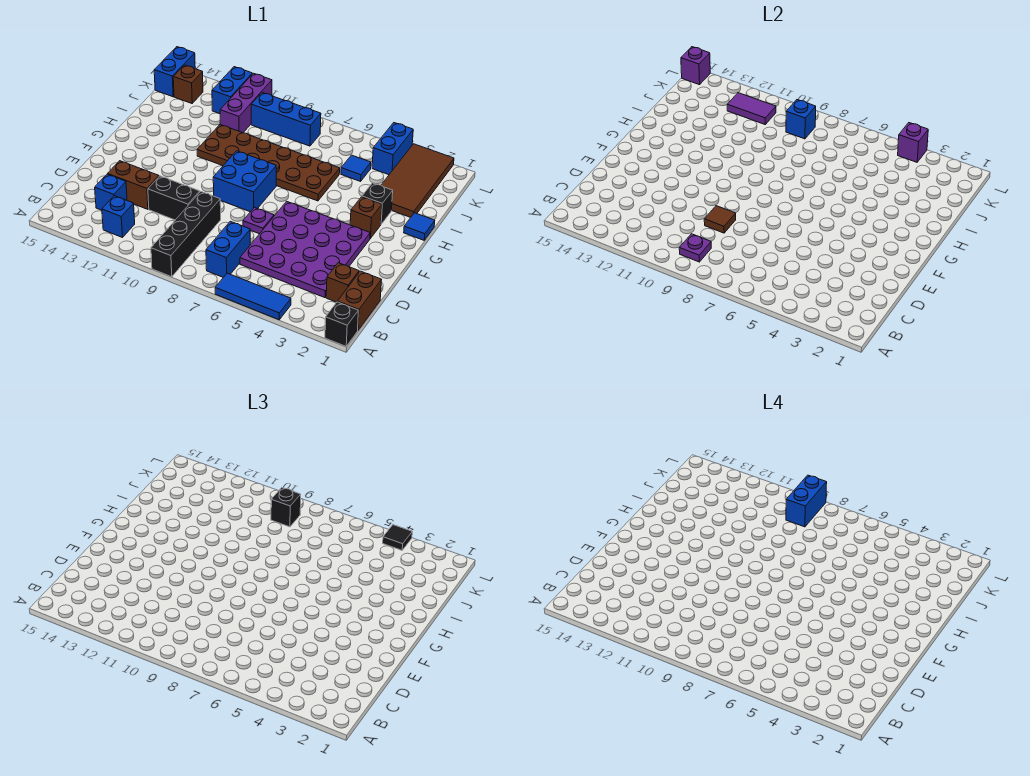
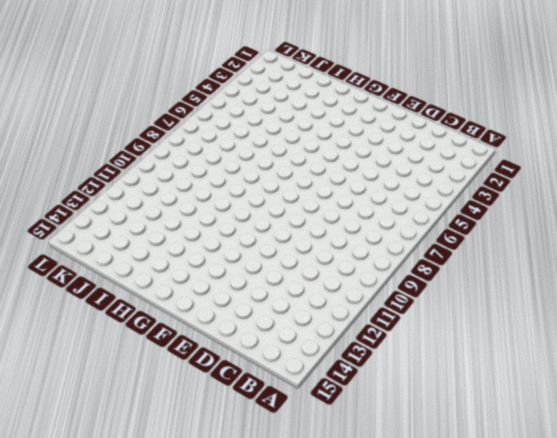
none -> black brick A1 level 1
none -> blue tile A4:A6 level 1
none -> black brick A9:D9 level 1
none -> brown brick B1:C1 level 1

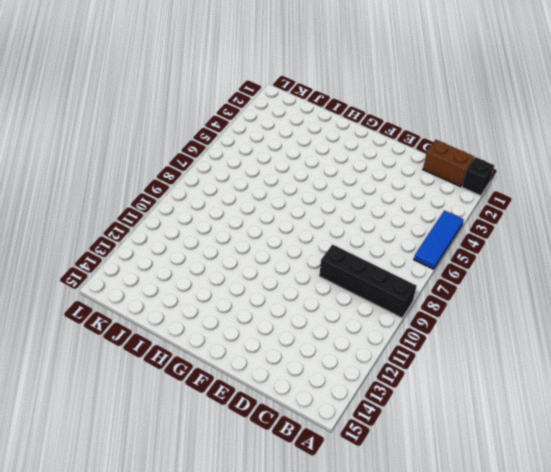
none -> blue brick B7:C7 level 1
none -> blue brick B12 level 1
none -> brown brick C2 level 1
none -> purple plate C3:F6 level 1

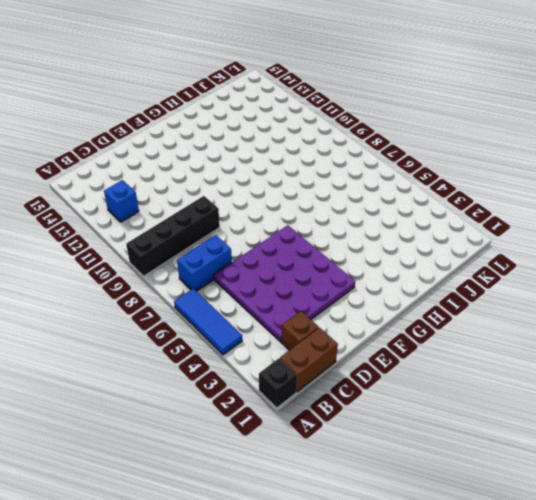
none -> blue brick C13 level 1
none -> black brick D10:D11 level 1
none -> brown brick D12:D13 level 1
none -> purple plate E7 level 1

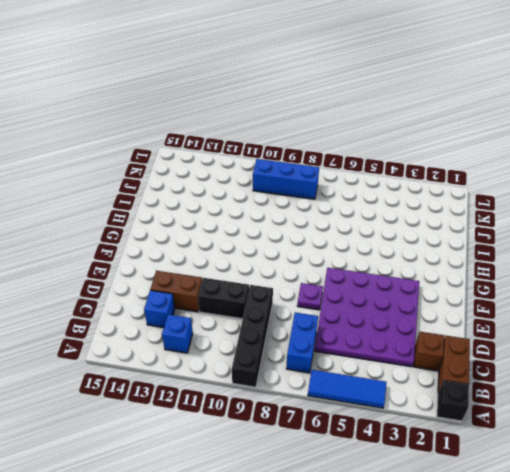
none -> blue brick F8:G9 level 1
none -> brown brick G3 level 1
none -> blue tile H1 level 1
none -> black brick H3 level 1

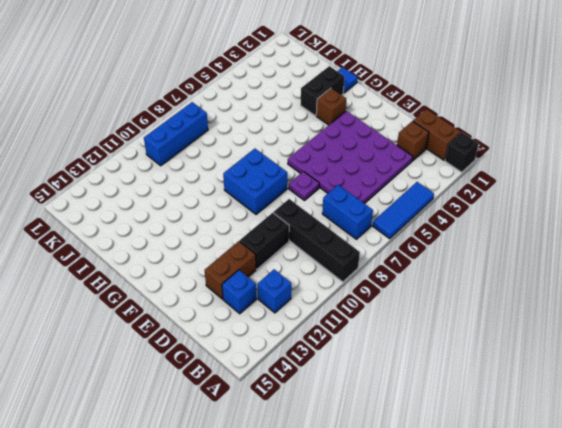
black brick H2:H3 level 1 -> black brick H3 level 1
none -> brown plate H6:I11 level 1
none -> brown tile I2:L3 level 1
none -> blue tile J5 level 1
none -> purple brick J11:L11 level 1

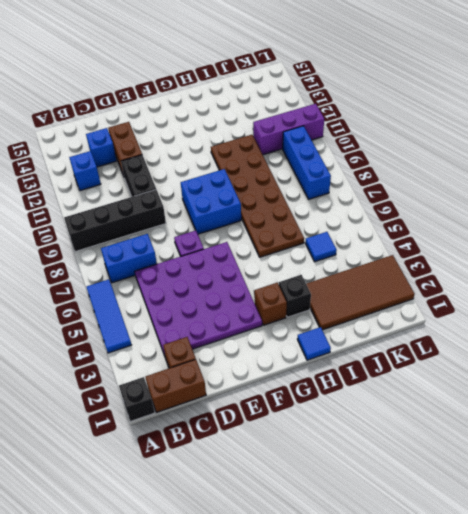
none -> blue brick K4:L4 level 1
none -> blue brick K12:L12 level 1
none -> brown brick K14 level 1
none -> blue brick K15:L15 level 1

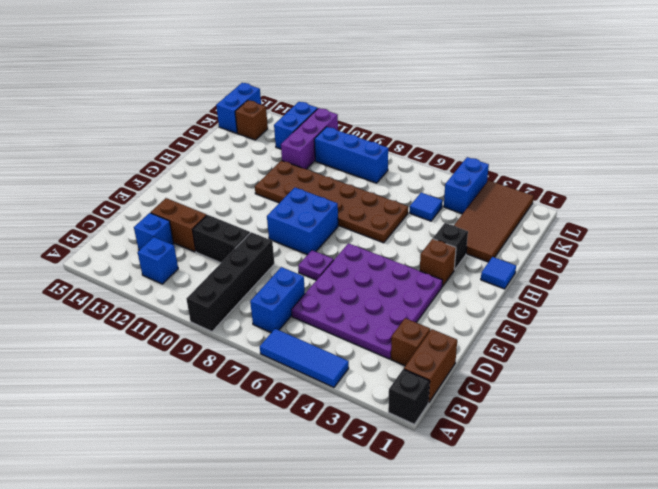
none -> purple plate B9 level 2
none -> brown tile D9 level 2
none -> blue brick K9 level 2
none -> purple tile K11:K12 level 2

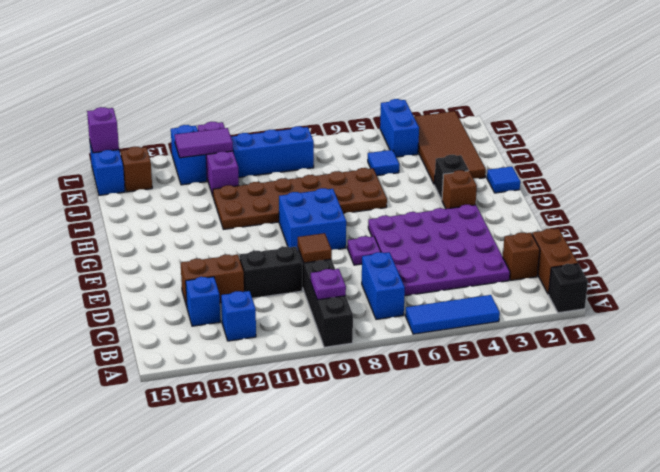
none -> blue brick K9 level 2
none -> purple brick L4 level 2
none -> black brick K9 level 3
none -> black tile L4 level 3

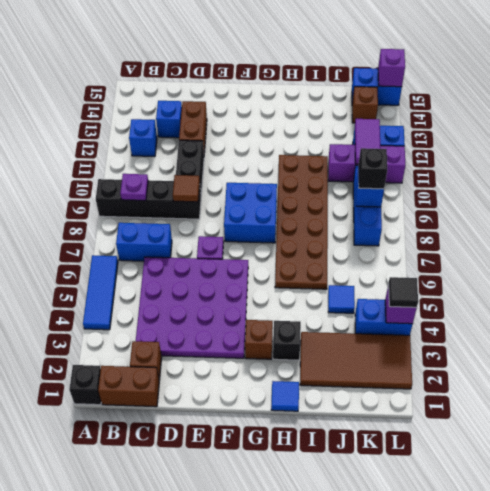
none -> blue brick K9:L9 level 4

